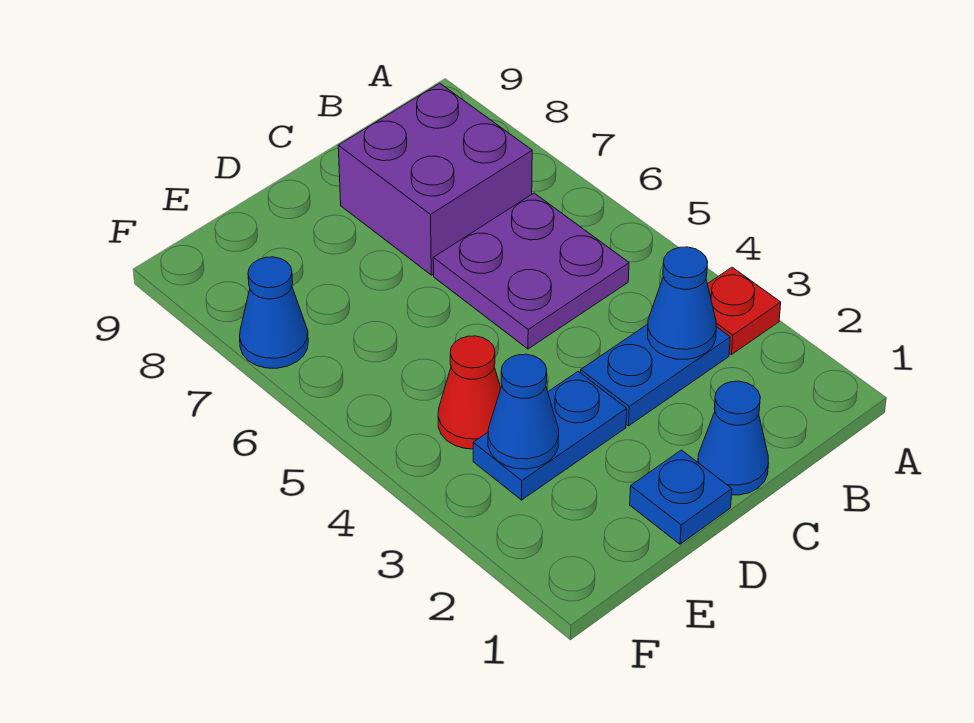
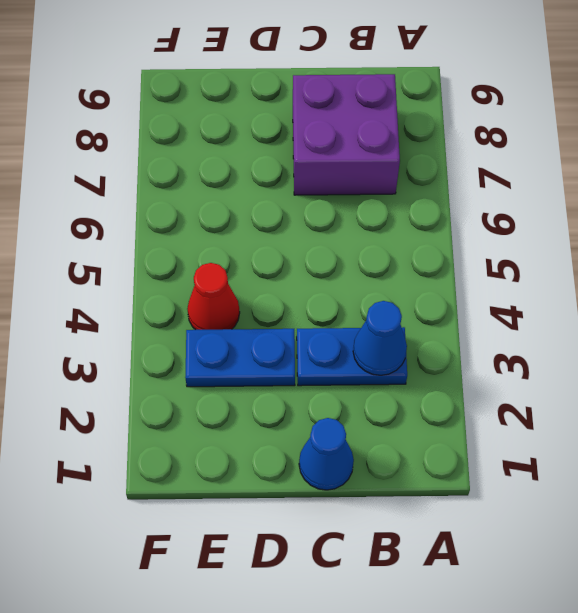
none -> red plate A3 level 1
none -> purple plate B5:C6 level 1

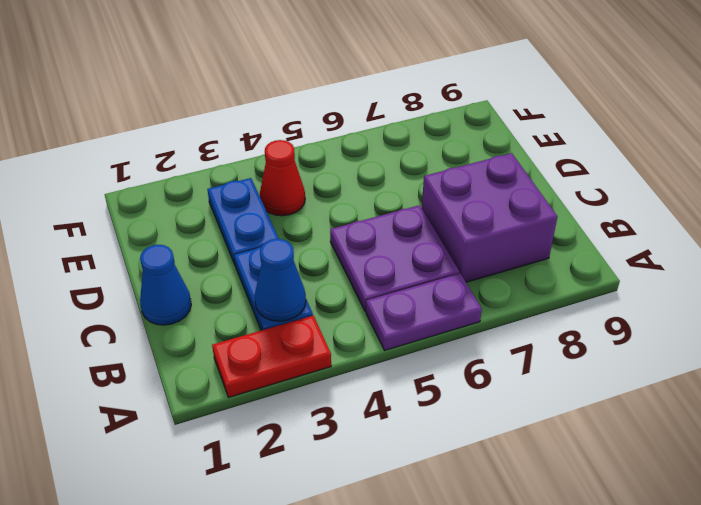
red plate A2:A3 level 1 -> red plate A3 level 1
purple plate A5:A6 level 1 -> none
none -> blue plate D1 level 1
none -> blue cone F7 level 1

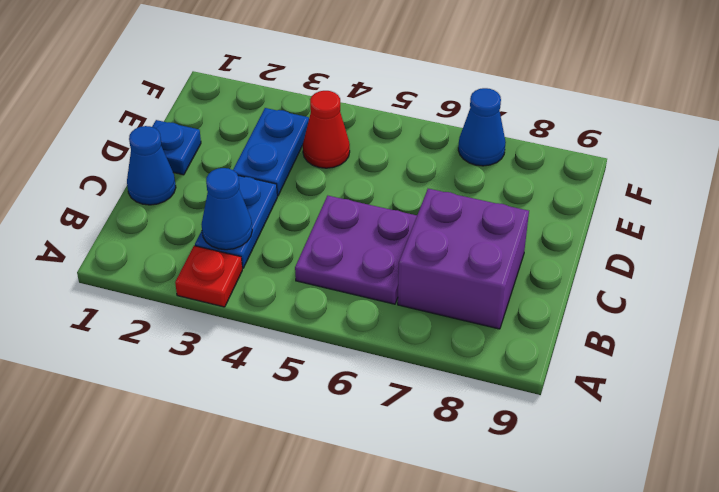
none -> blue cone E3 level 2

